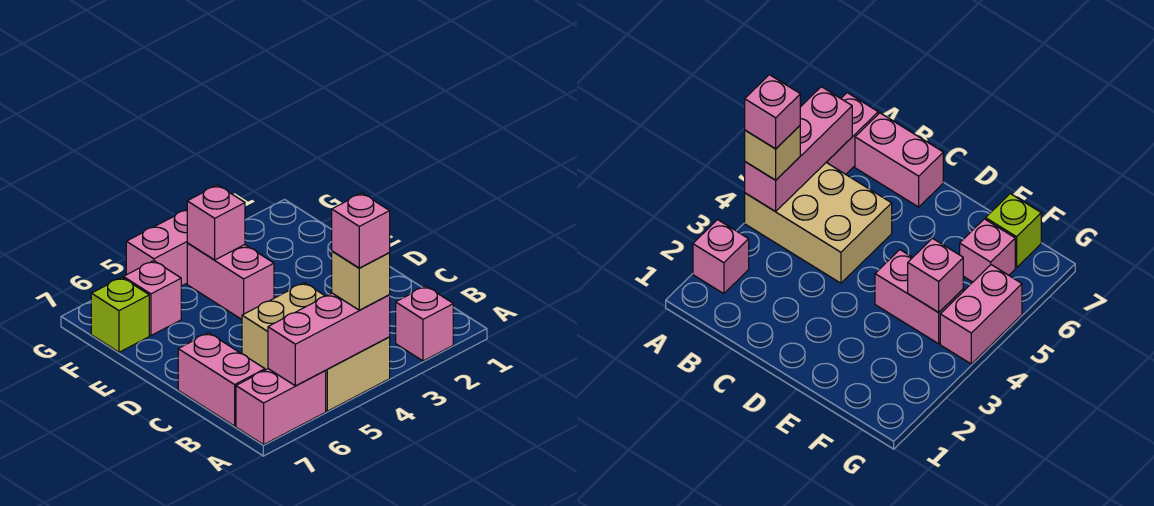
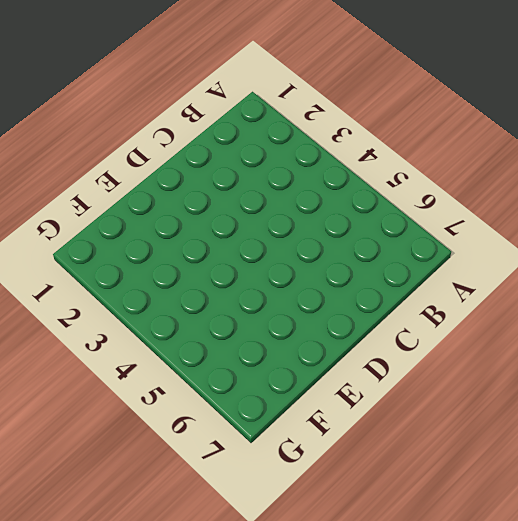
none -> pink brick A2 level 1
none -> tan brick A4:C5 level 1
none -> pink brick A6:A7 level 1

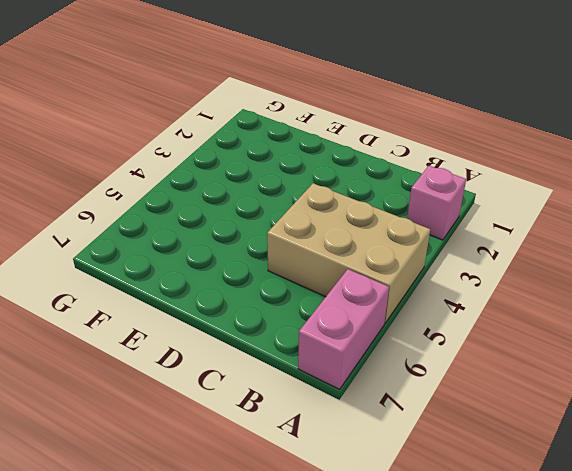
none -> pink brick B7:C7 level 1
none -> pink brick E4:F4 level 1
none -> pink brick F6 level 1

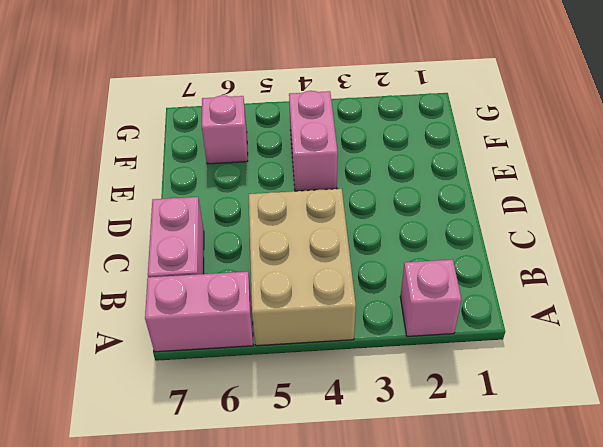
none -> lime brick F7 level 1
none -> pink brick G4:G5 level 1
none -> pink brick A4:A6 level 2

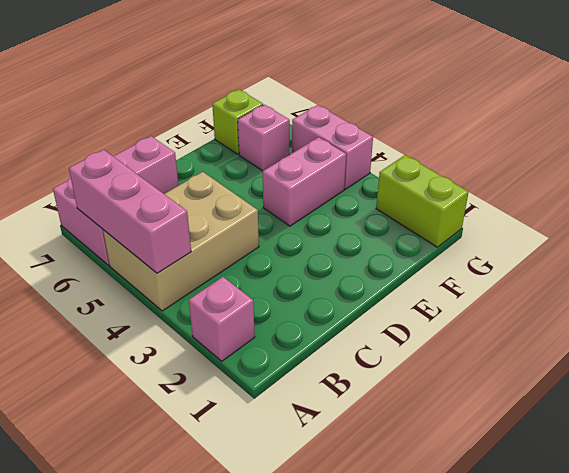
lime brick G1:G2 level 1 -> none
none -> pink brick F4 level 2
none -> tan brick A4 level 3
none -> pink brick A4 level 4

